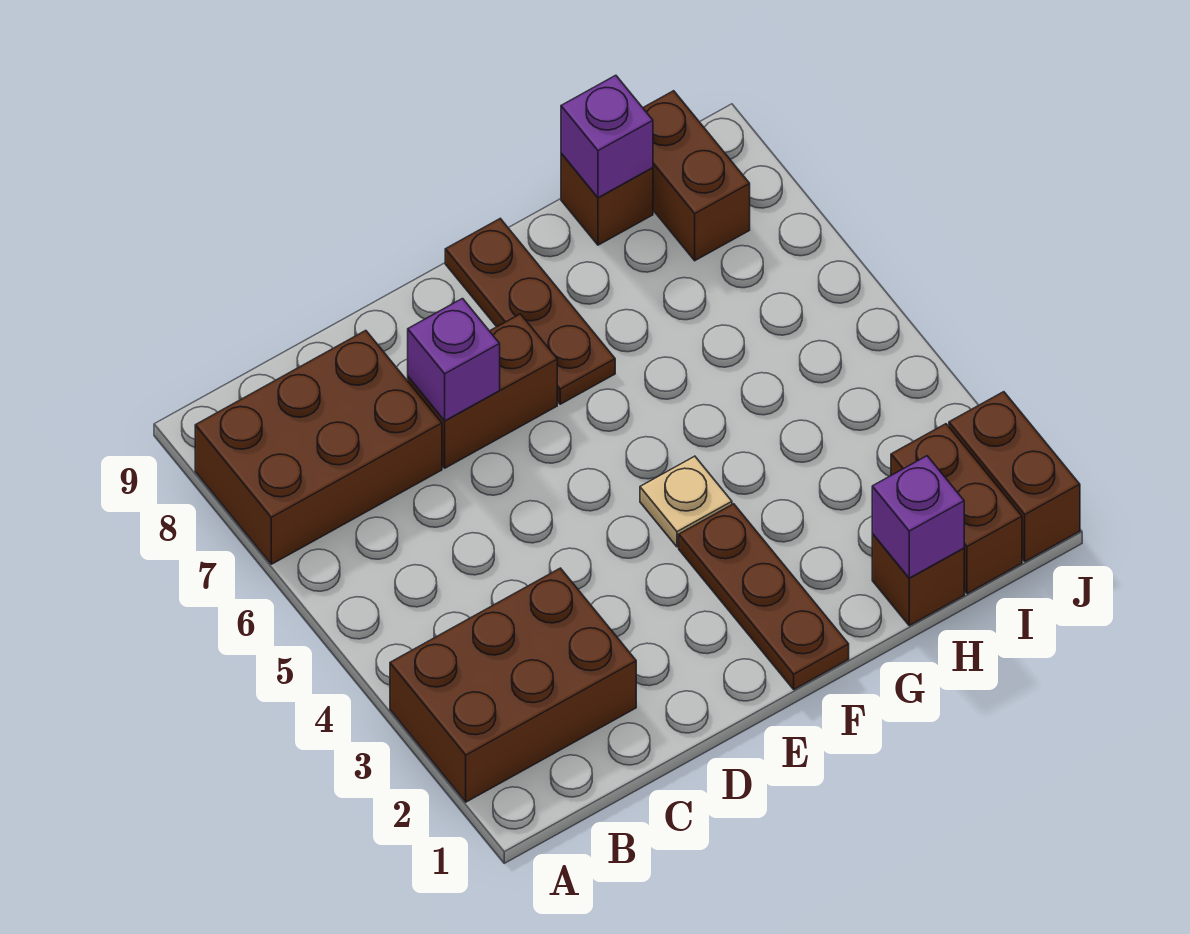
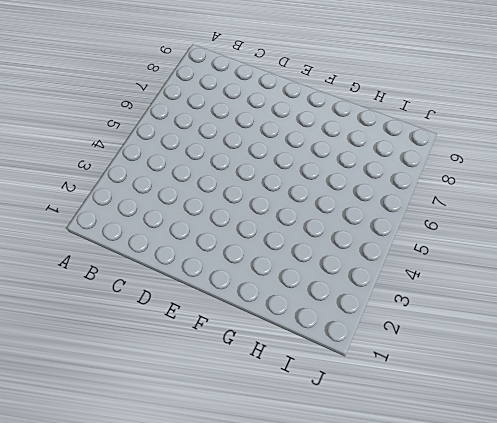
none -> brown brick A2:C3 level 1
none -> brown brick A7:C8 level 1
none -> brown brick D7:E7 level 1

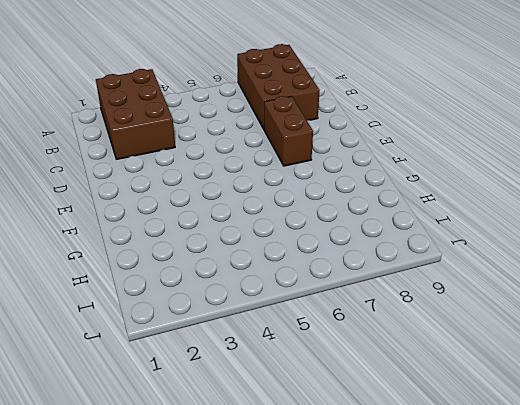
none -> brown plate F1:F3 level 1
none -> tan plate F4 level 1
none -> brown plate F7:F9 level 1

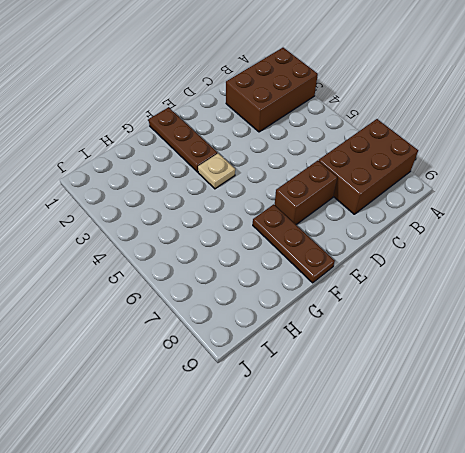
none -> brown brick H1 level 1
none -> brown brick H9 level 1
none -> brown brick I1:I2 level 1

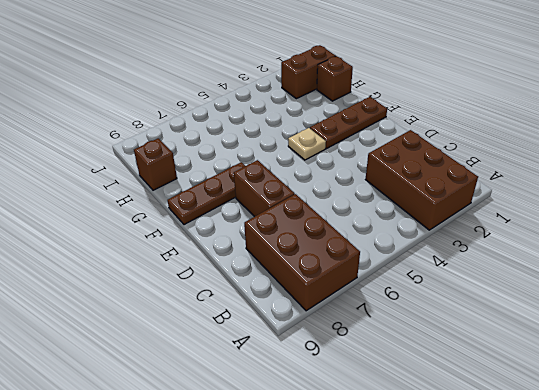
none -> brown brick I8:I9 level 1
none -> brown brick J1:J2 level 1
none -> purple brick D7 level 2

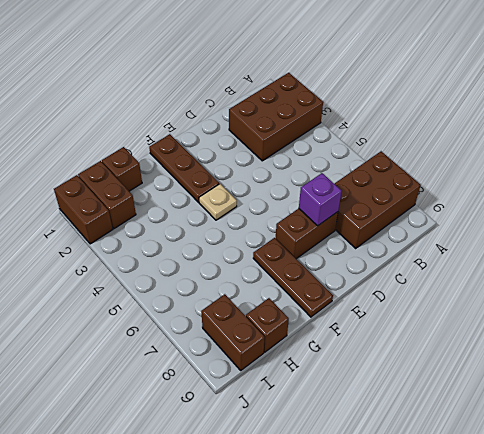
none -> purple brick H1 level 2
none -> purple brick H9 level 2

